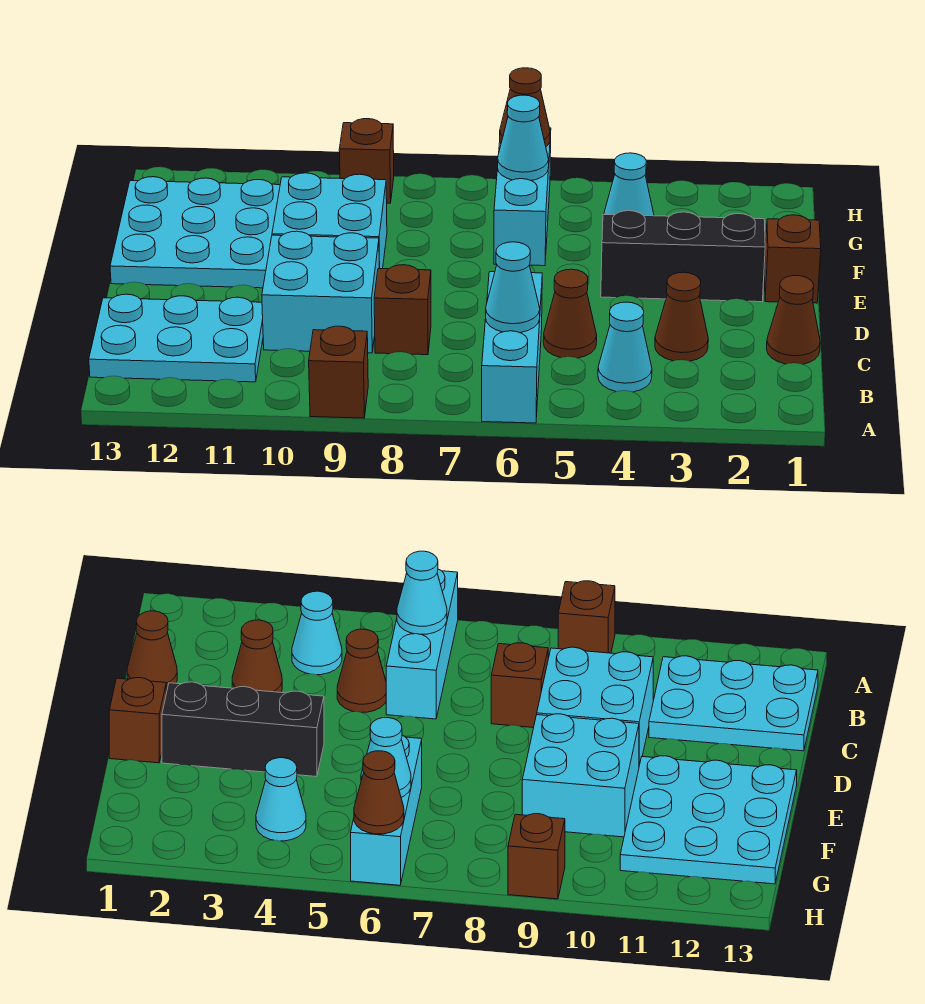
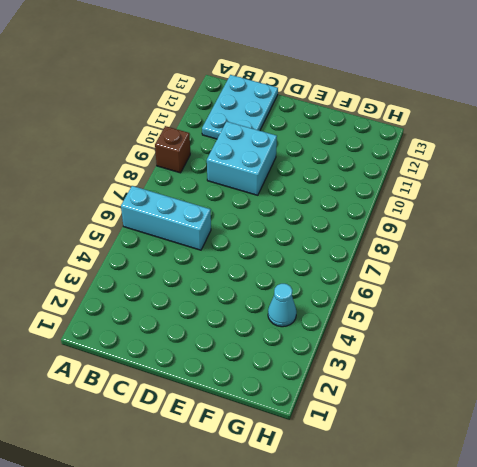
none -> cyan cone B4 level 1
none -> brown cone C1 level 1
none -> brown cone C3 level 1

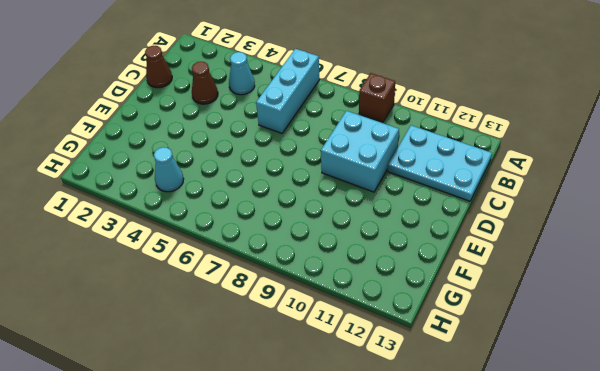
none -> brown cone C5 level 1
none -> brown brick C8 level 1
none -> brown brick E1 level 1

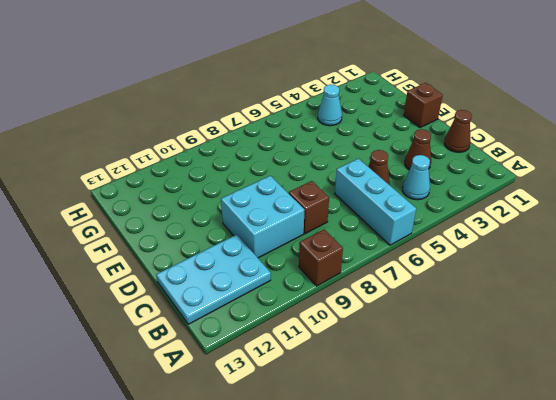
none -> black brick E2:E4 level 1
none -> cyan brick E9:F10 level 1
none -> cyan plate E11:G13 level 1

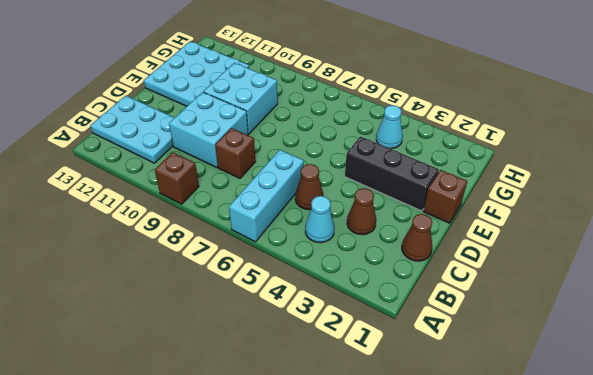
none -> cyan brick F6:H6 level 1
none -> brown brick H9 level 1
none -> cyan cone B6 level 2

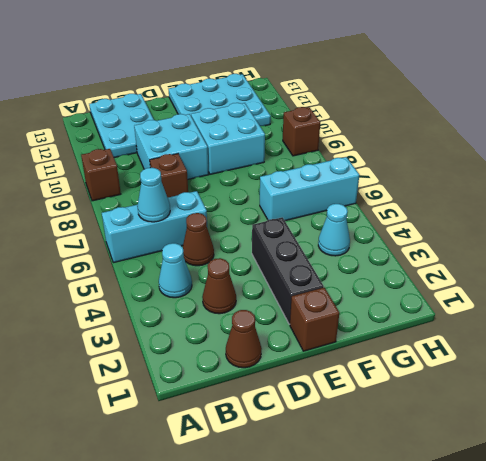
none -> cyan cone G6 level 2
none -> brown cone H6 level 2

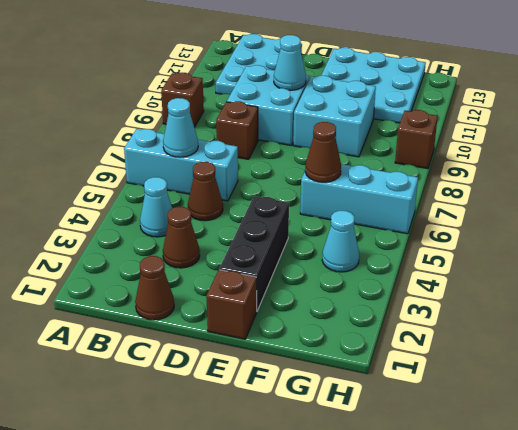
cyan cone D10 level 2 -> cyan cone G6 level 2
brown cone F6 level 2 -> brown cone H6 level 2

